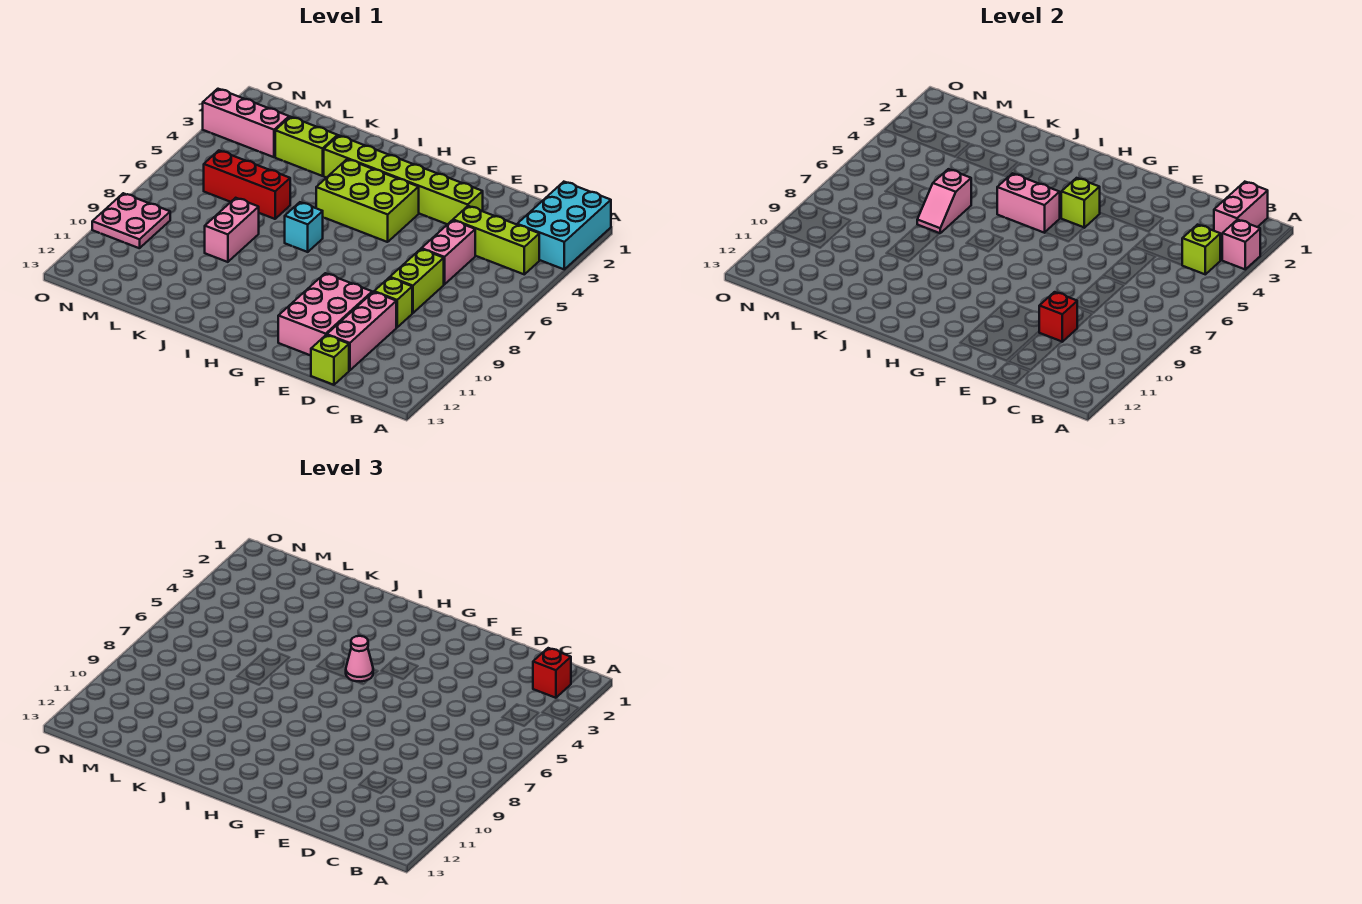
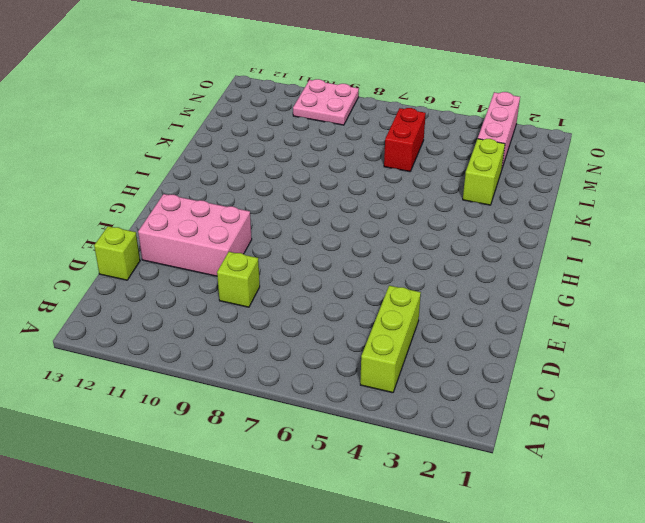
red brick L6:M6 level 1 -> red brick K6:M6 level 1
none -> cyan brick A1:B3 level 1
none -> pink brick D5:D6 level 1
none -> lime brick D7:D8 level 1

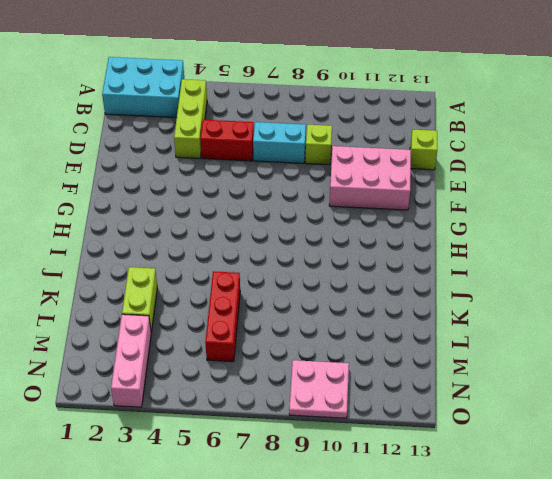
red brick D5:D6 level 1 -> pink brick D5:D6 level 1
cyan brick D7:D8 level 1 -> lime brick D7:D8 level 1
none -> pink brick D10:D12 level 1
none -> lime brick E3:J3 level 1
none -> lime brick G4:I5 level 1

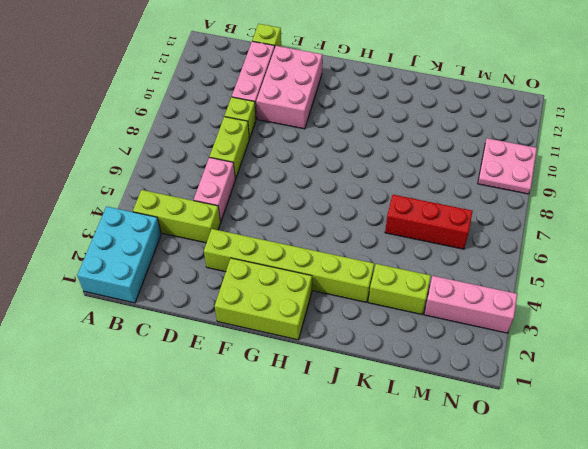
lime brick F1:H2 level 1 -> lime brick G4:I5 level 1
none -> cyan brick I7 level 1
none -> pink brick K8:K9 level 1
none -> pink brick A3 level 2

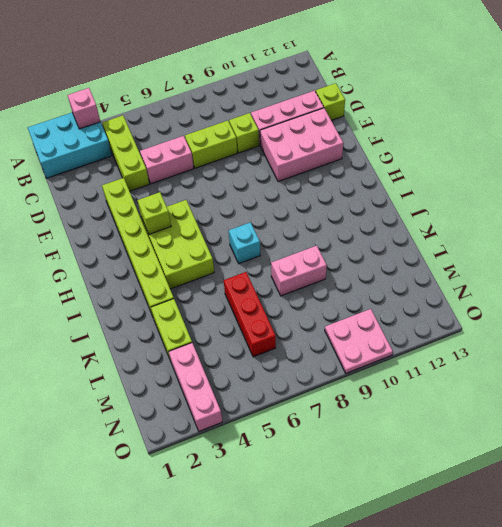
none -> pink brick B1:B2 level 2
none -> lime brick B4 level 2
none -> red brick D10 level 2

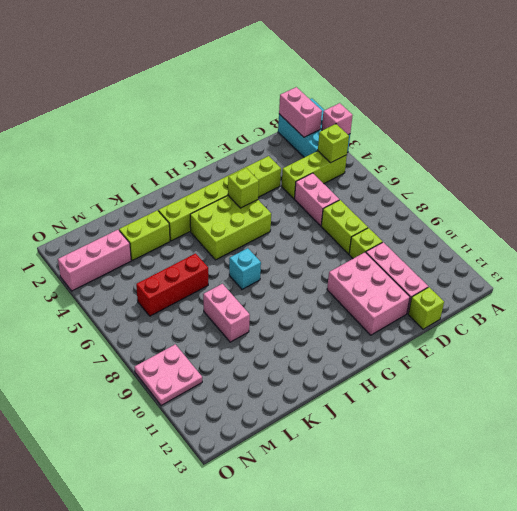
none -> red brick D10 level 2
none -> pink brick H5:I5 level 2
none -> pink slope K6:K7 level 2 top 6

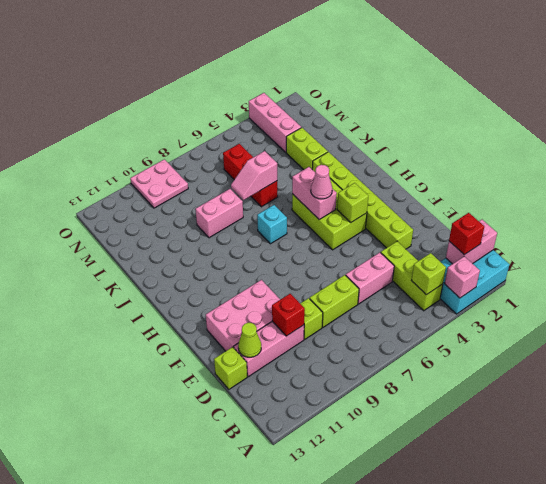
lime cone D12 level 2 -> none

